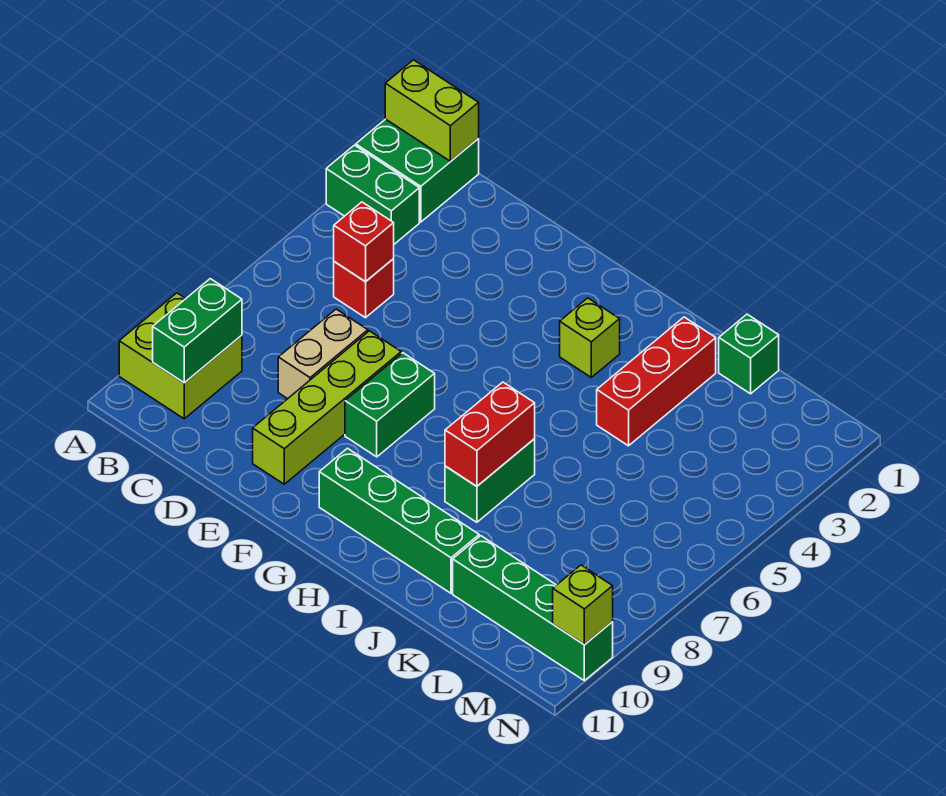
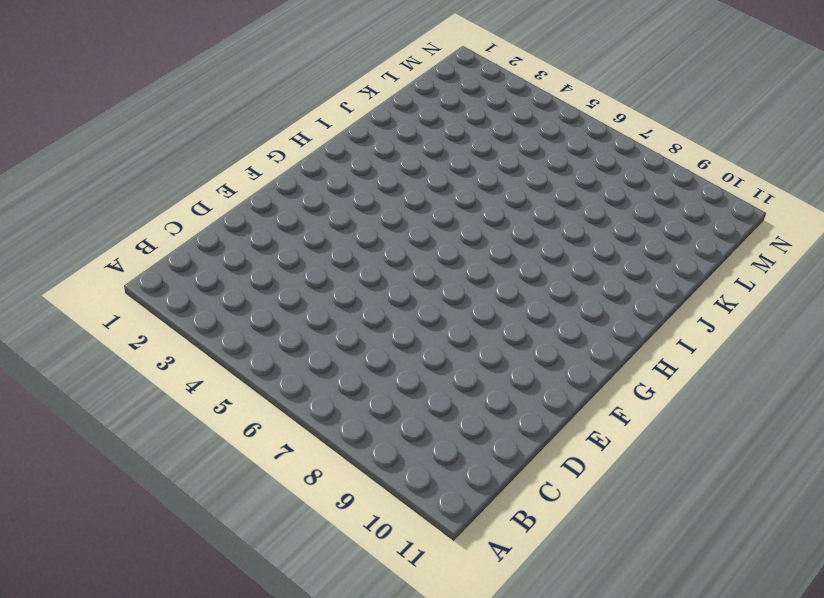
none -> green brick A1:B2 level 1
none -> green brick A3:B3 level 1
none -> lime brick A9:B10 level 1

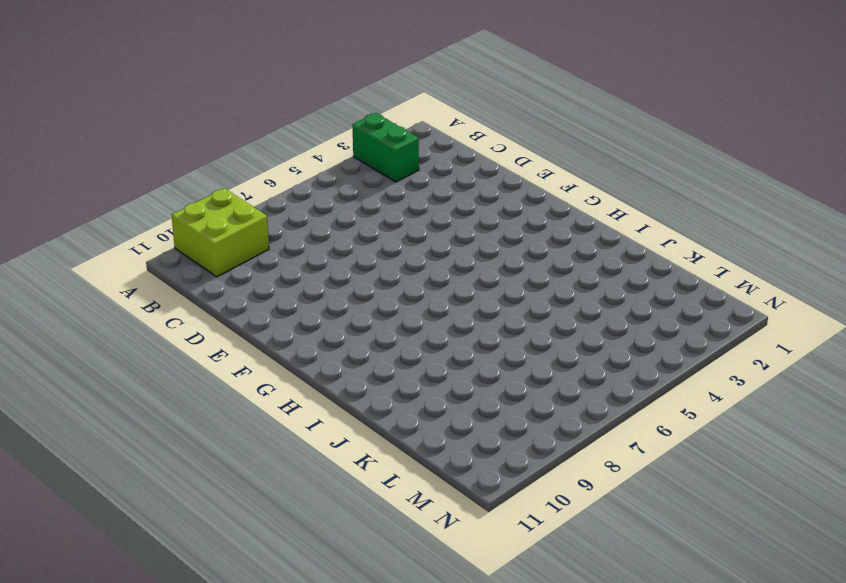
none -> green brick A1:B2 level 1
none -> red brick C5 level 1
none -> tan brick D7:D8 level 1

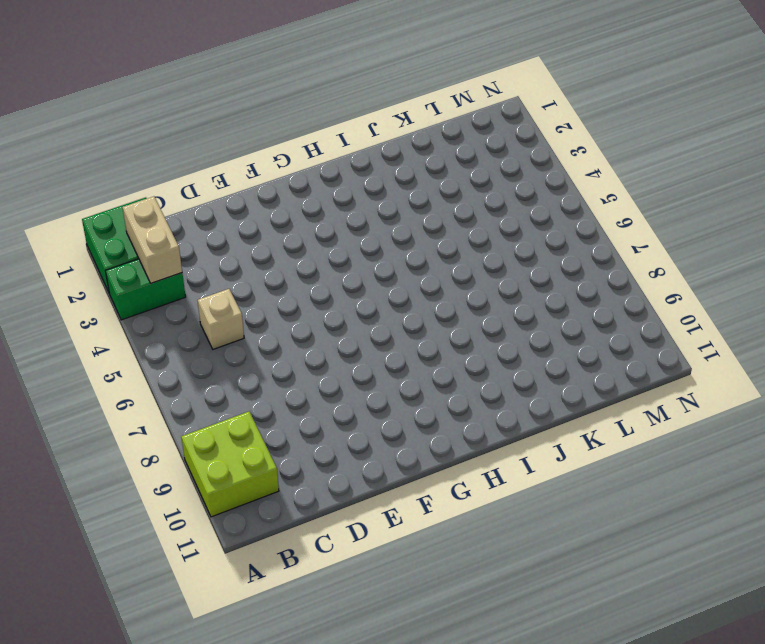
tan brick B2:B3 level 2 -> tan brick D7:D8 level 1
tan brick C5 level 1 -> red brick C5 level 1
none -> lime brick E7:E10 level 1
none -> green brick F7:F8 level 1
none -> green brick G10:J10 level 1

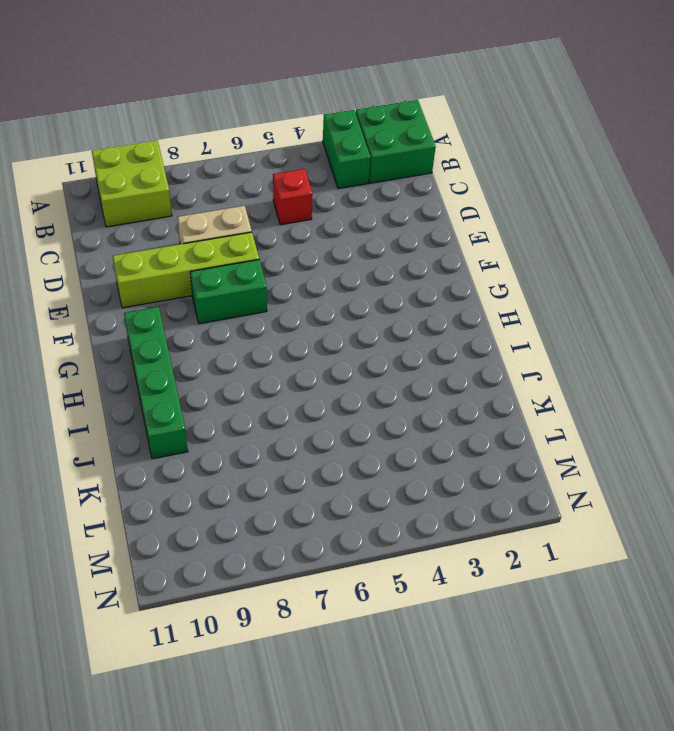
none -> lime brick H3 level 1
none -> green brick I7:I8 level 1
none -> red brick J2:J4 level 1

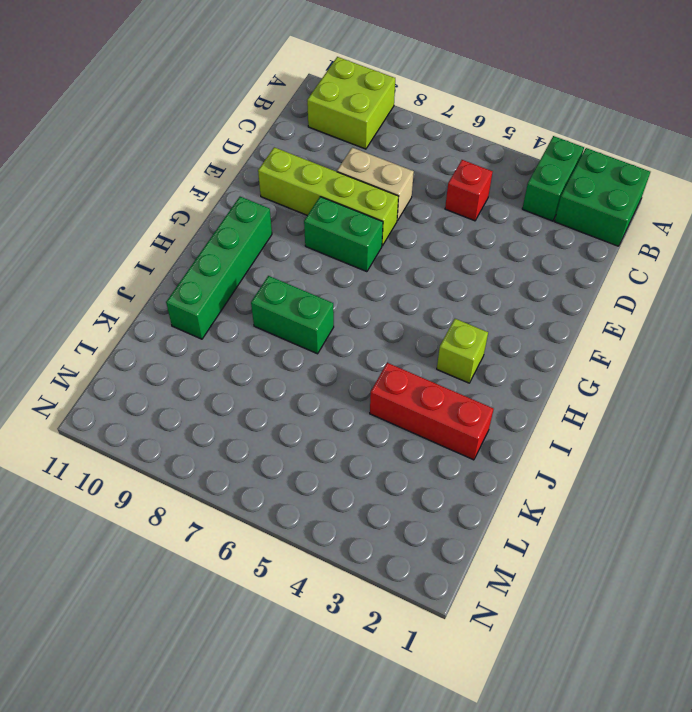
none -> green brick K1 level 1
none -> green brick K10:N10 level 1
none -> lime brick A1:B1 level 2

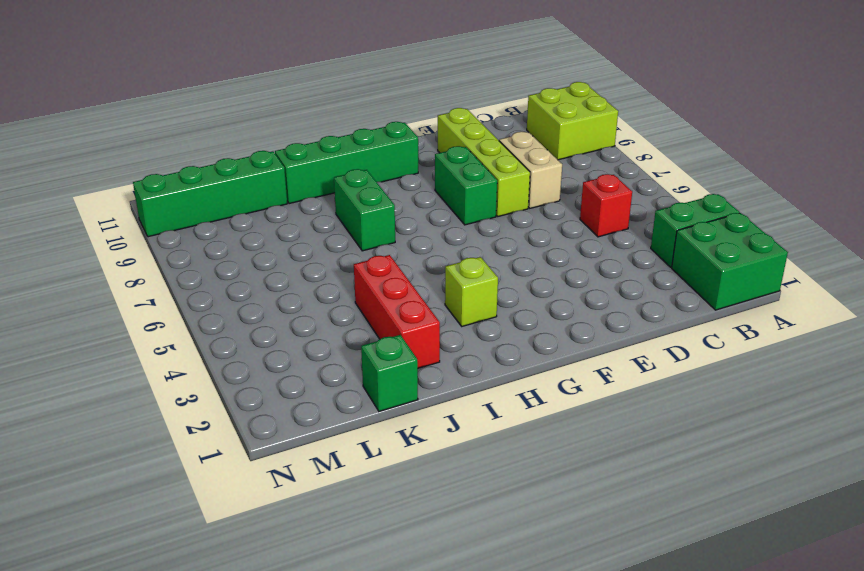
none -> lime brick A1:B1 level 2
none -> green brick B9:B10 level 2
none -> red brick C5 level 2

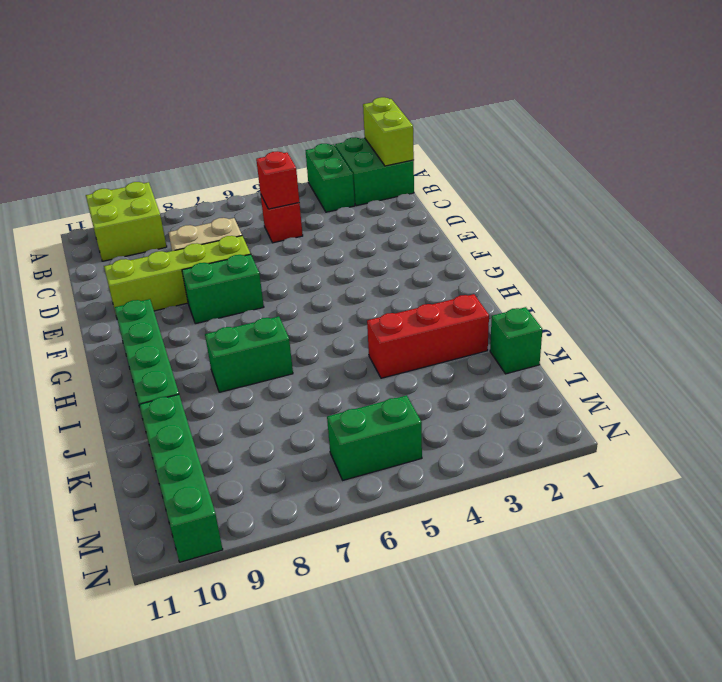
green brick M5:M6 level 1 -> green brick B9:B10 level 2
none -> lime brick H3 level 1
none -> red brick I7:I8 level 2
none -> lime brick N10 level 2

